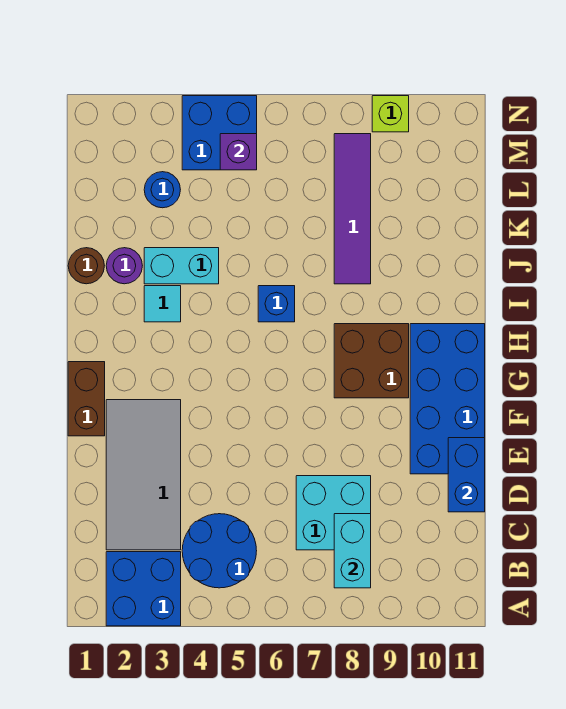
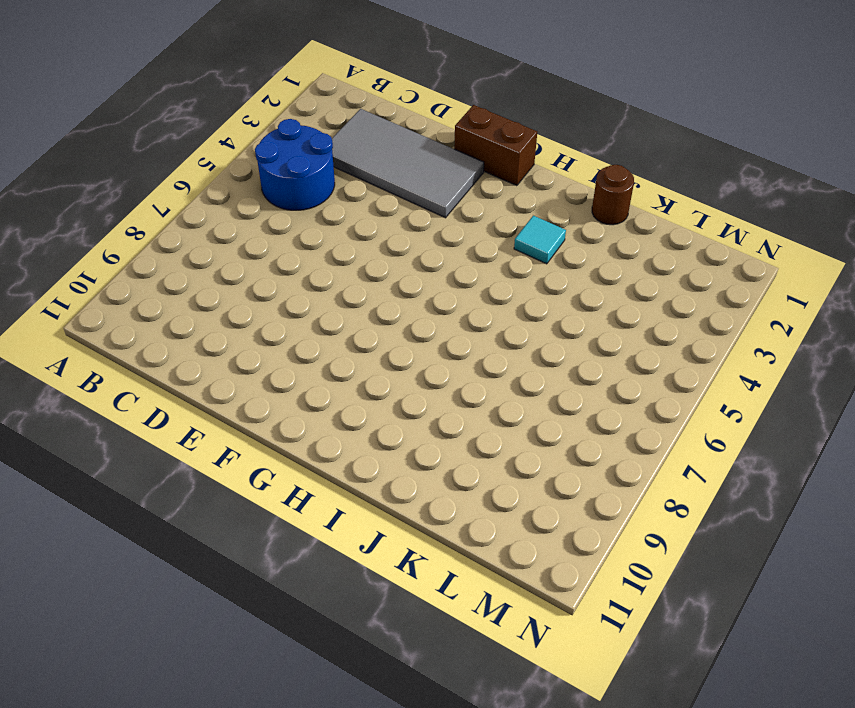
none -> blue brick A2:B3 level 1
none -> cyan brick C7:D8 level 1
none -> blue brick E10:H11 level 1

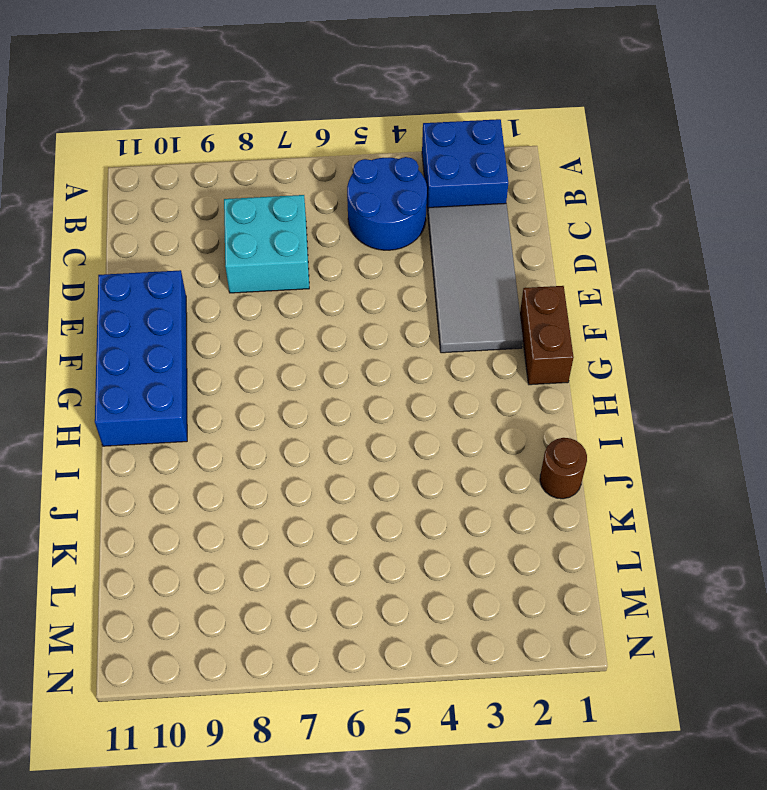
none -> brown brick G8:H9 level 1
none -> cyan tile I3 level 1
none -> blue brick I6 level 1

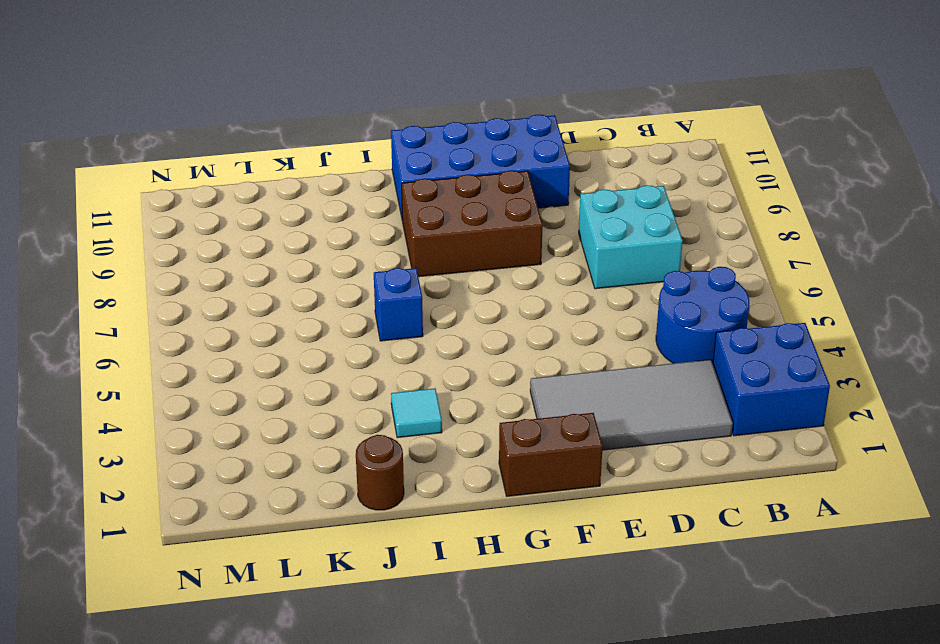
brown brick F8:H9 level 1 -> brown brick G8:H9 level 1
none -> purple round brick J2 level 1
none -> cyan brick J3:J4 level 1
none -> purple tile J8:M8 level 1

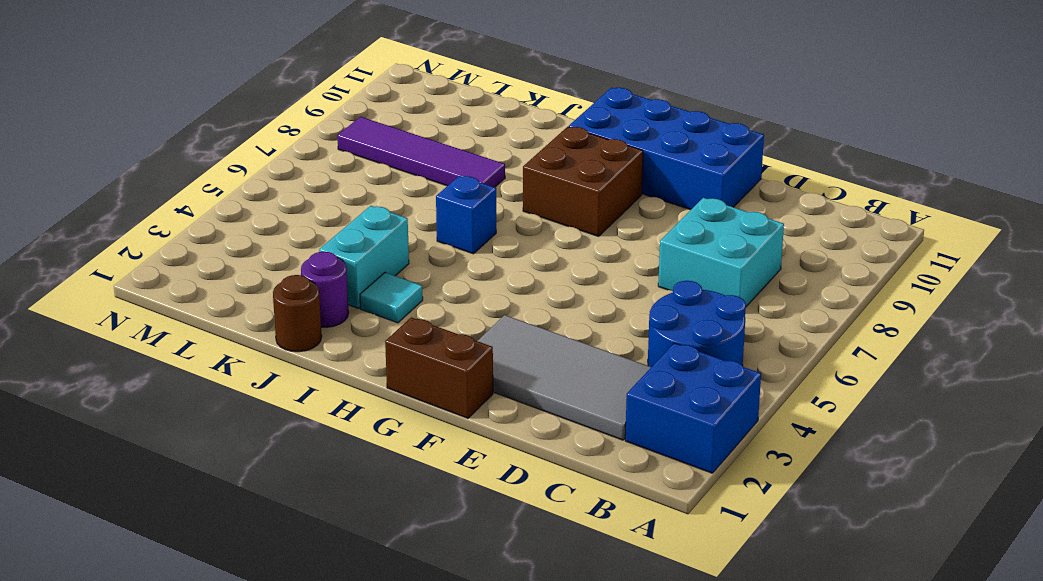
none -> blue round brick L3 level 1
none -> blue brick M4:N5 level 1
none -> lime brick N9 level 1

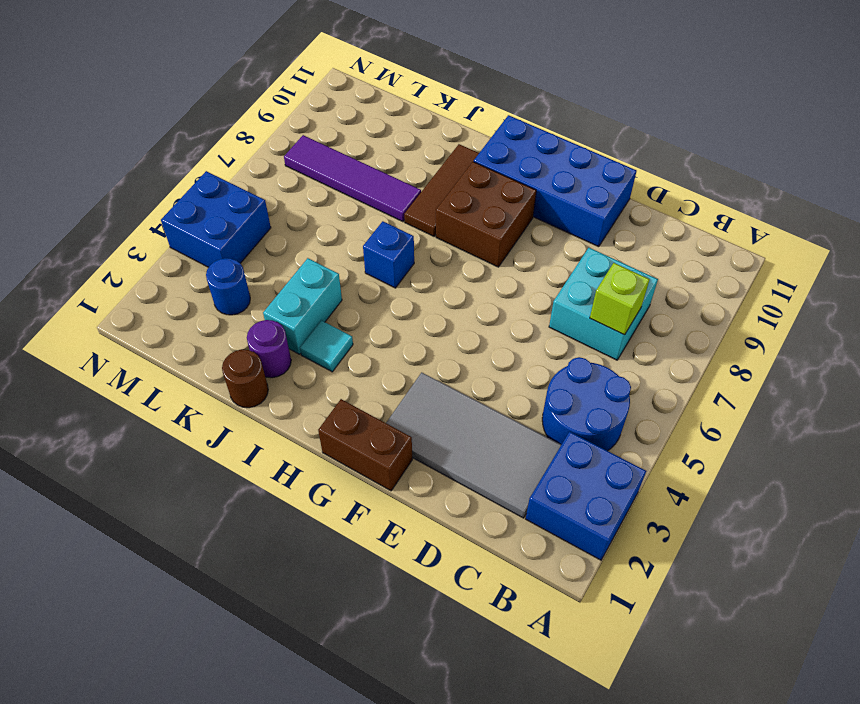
lime brick C7 level 2 -> lime brick N9 level 1
brown tile I8:I10 level 1 -> none
none -> cyan brick B8:C8 level 2
none -> blue brick D11:E11 level 2
none -> purple brick M5 level 2

